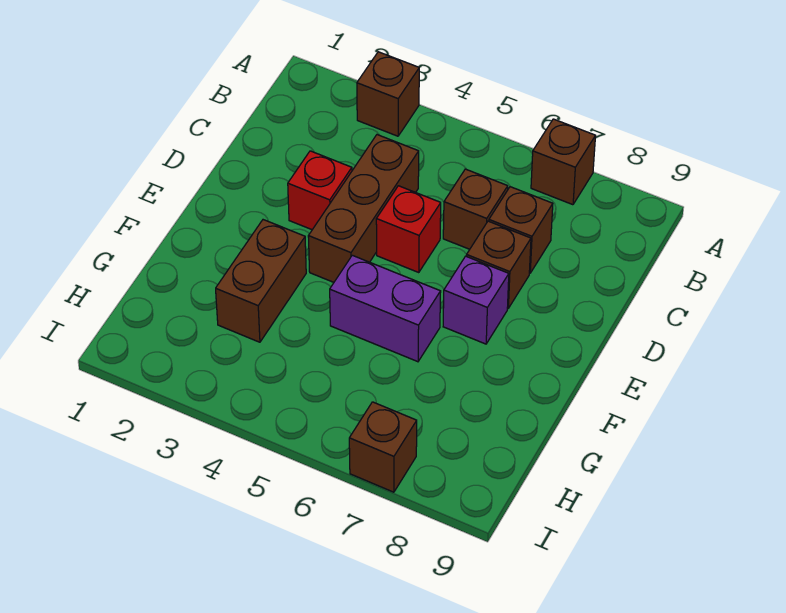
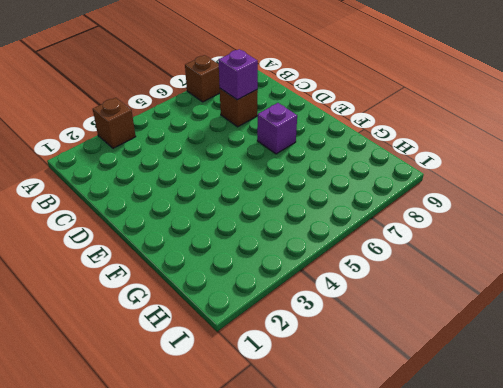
purple brick C7 level 2 -> none
none -> brown brick C4:E4 level 1
none -> brown brick C6 level 1
none -> red brick D3 level 1

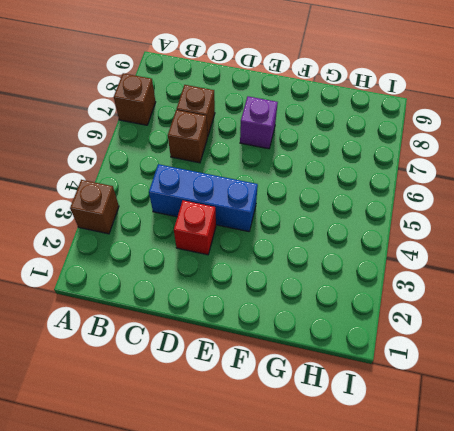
blue brick C4:E4 level 1 -> brown brick C4:E4 level 1
none -> red brick D5 level 1
none -> brown brick D7 level 1
none -> brown brick F3:G3 level 1

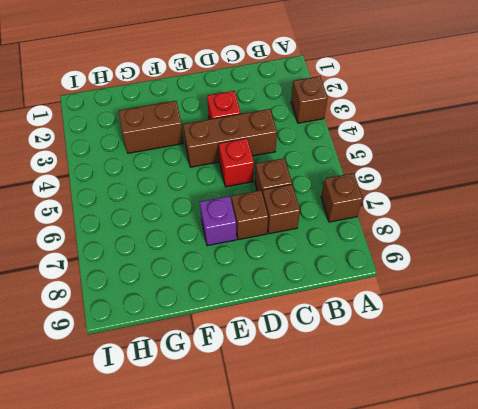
none -> purple brick F5:F6 level 1
none -> brown brick I7 level 1

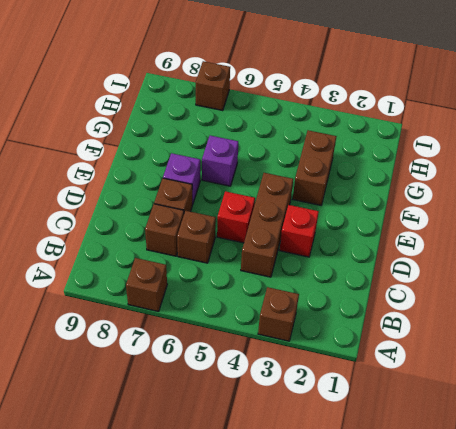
purple brick F6 level 1 -> purple brick F5:F6 level 1

